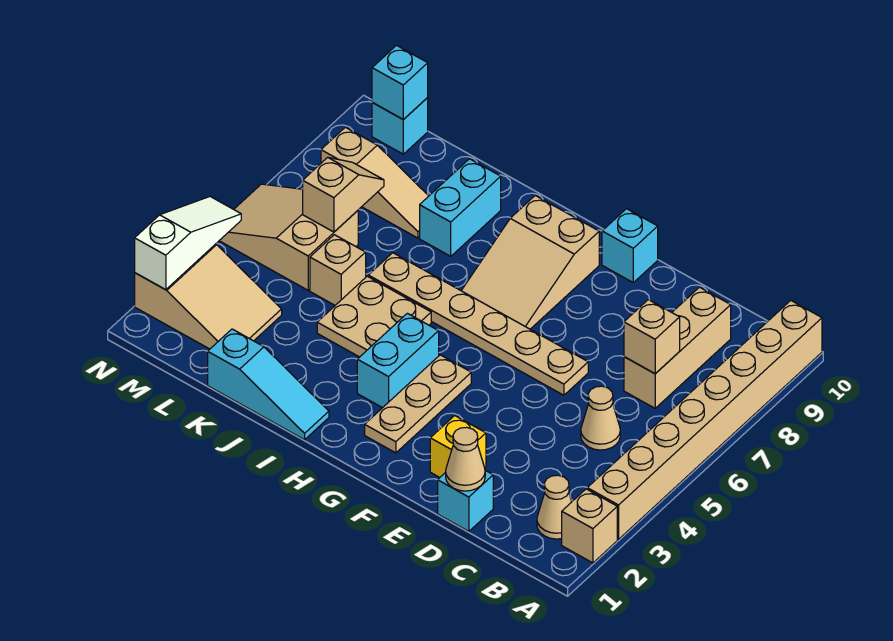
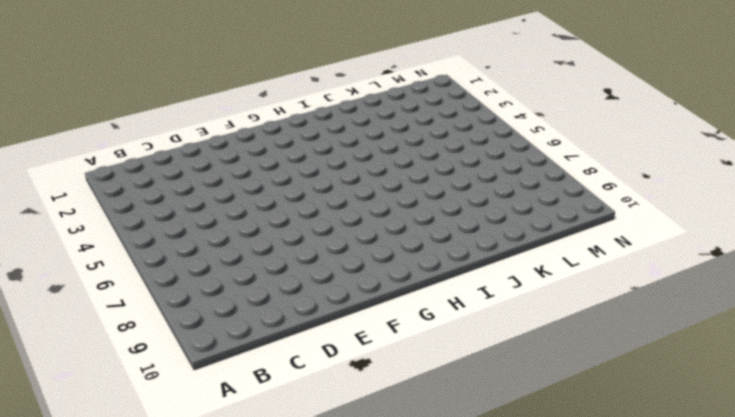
none -> tan brick A2 level 1
none -> tan brick A3:A10 level 1
none -> tan cone B2 level 1

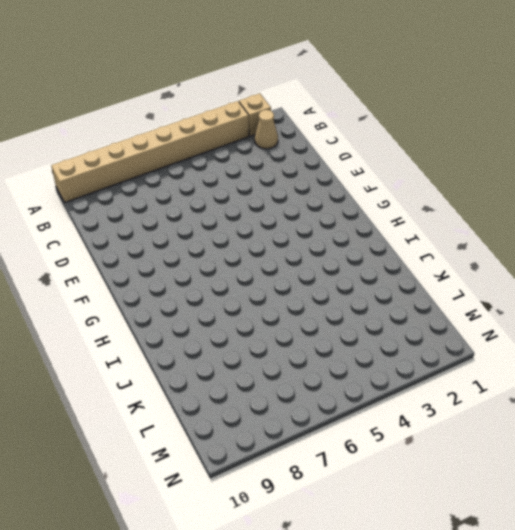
none -> tan cone C5 level 1
none -> tan brick C7:C9 level 1
none -> cyan brick D1 level 1

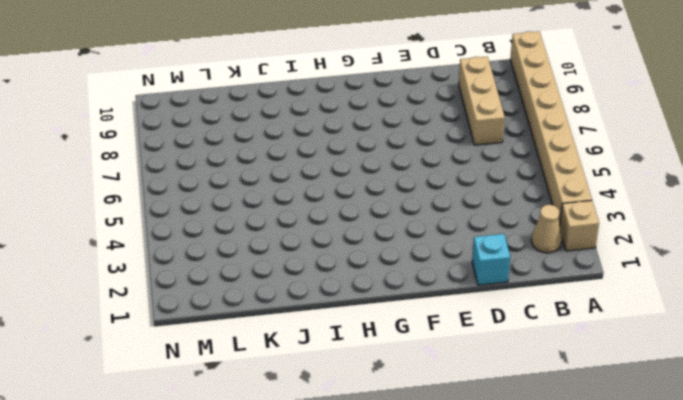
none -> tan cone C5 level 1
none -> yellow brick E2 level 1
none -> tan plate E6:J6 level 1

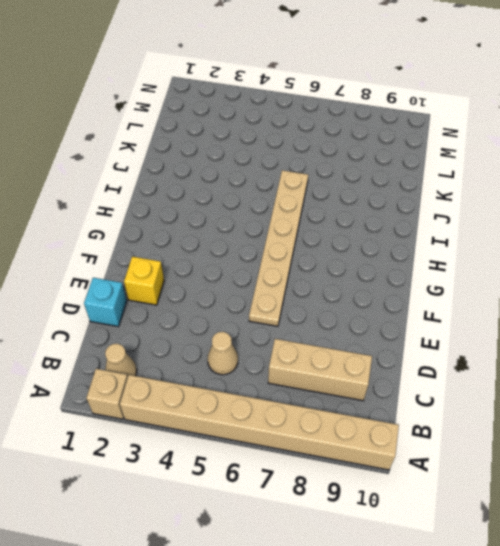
none -> cyan brick F10 level 1
none -> tan plate G2:G4 level 1
none -> tan slope G7:H9 level 1 top 9

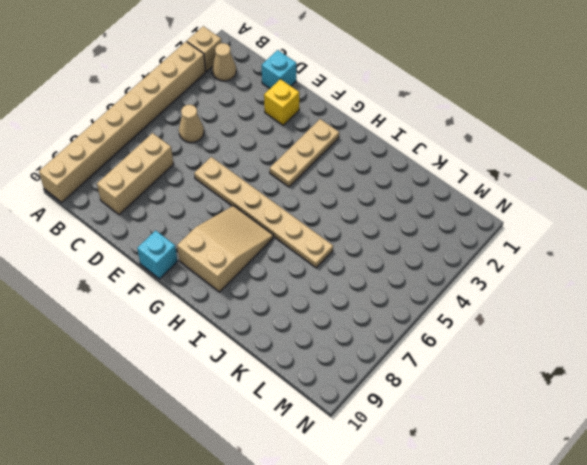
none -> cyan brick H3:H4 level 1
none -> cyan slope I1:K1 level 1 top K
none -> tan plate I4:J5 level 1

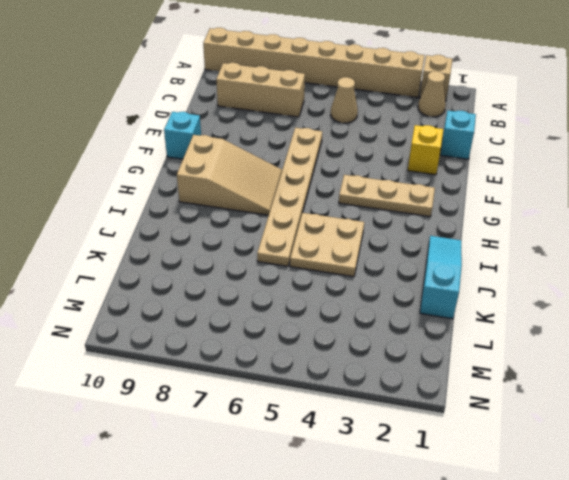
none -> cyan brick H3:H4 level 1
none -> cyan brick J8:J9 level 1
none -> tan brick K5 level 1

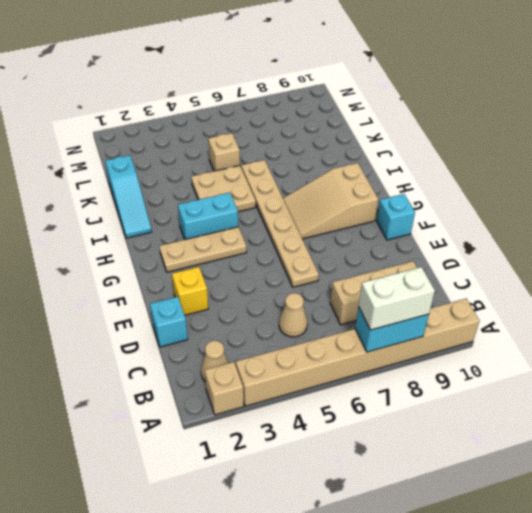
cyan brick A7:A8 level 2 -> cyan brick J8:J9 level 1
white brick A7:A8 level 3 -> none
none -> tan slope K8:M8 level 1 top M
none -> tan slope L2:N3 level 1 top N
none -> tan slope L5:N6 level 1 top L

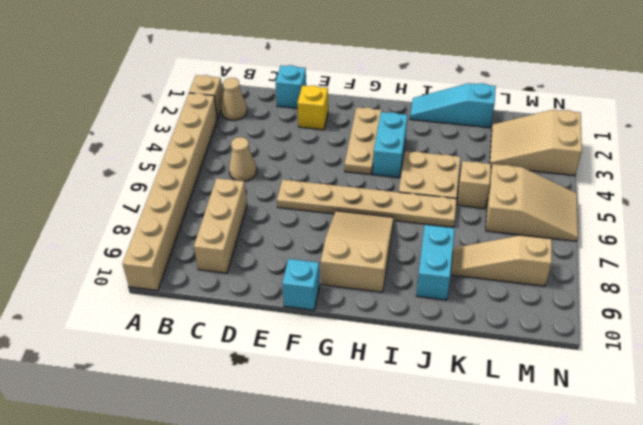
none -> cyan brick M10 level 1
none -> tan brick C7 level 2
none -> tan cone D1 level 2

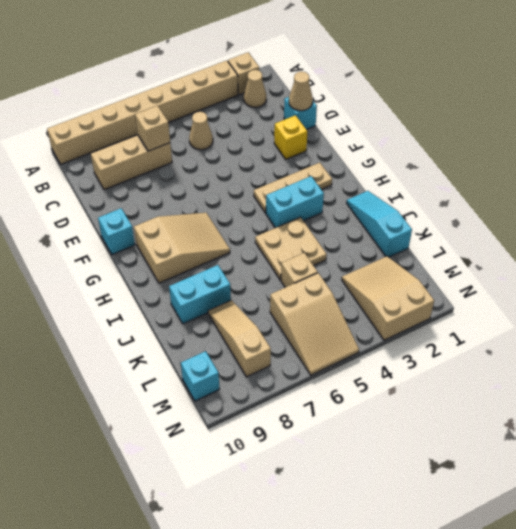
none -> tan plate E6:J6 level 1
none -> tan slope L6:L7 level 2 top 6
none -> cyan brick M10 level 2

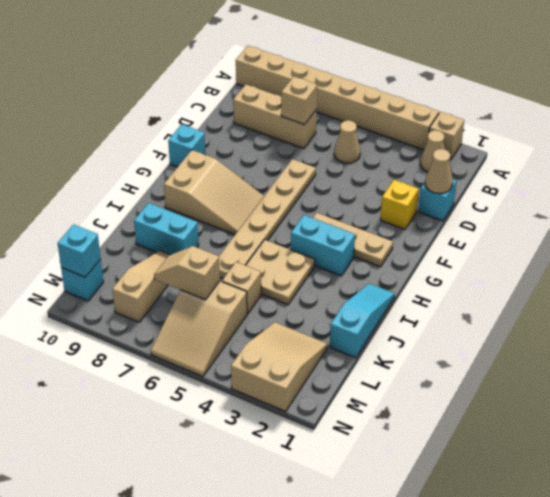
none -> white slope N2:N4 level 2 top 2

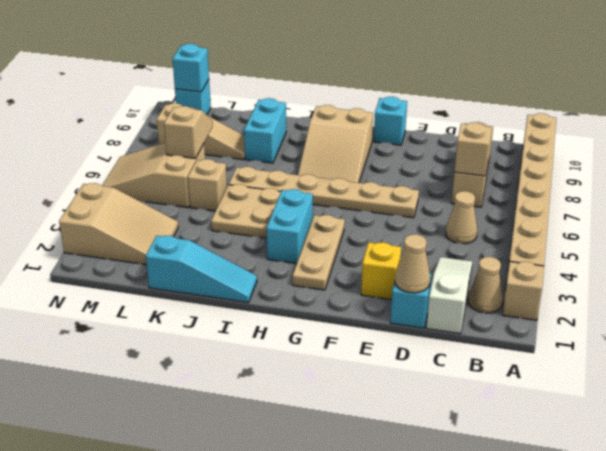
white slope C1:C3 level 1 top 1 -> white slope N2:N4 level 2 top 2

